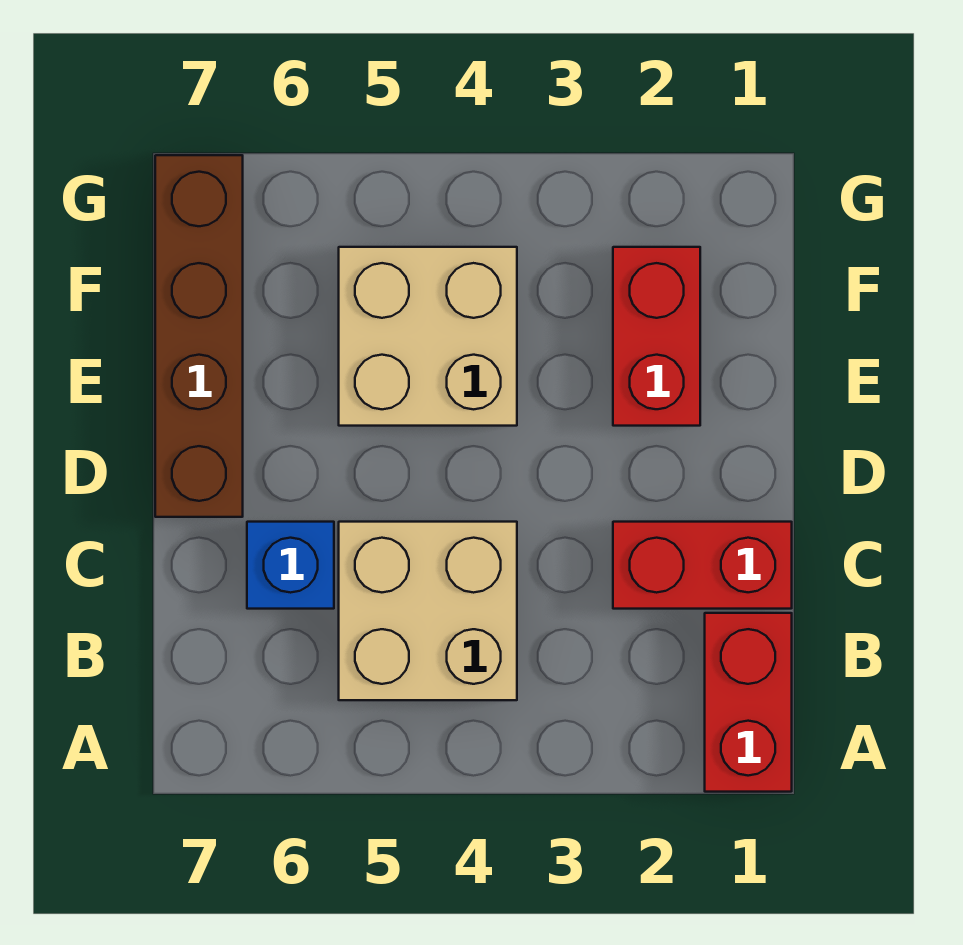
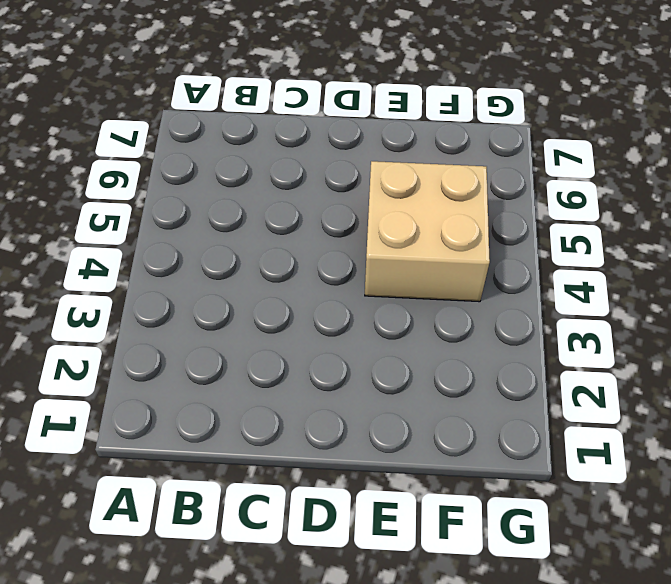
none -> red brick A1:B1 level 1
none -> tan brick B4:C5 level 1

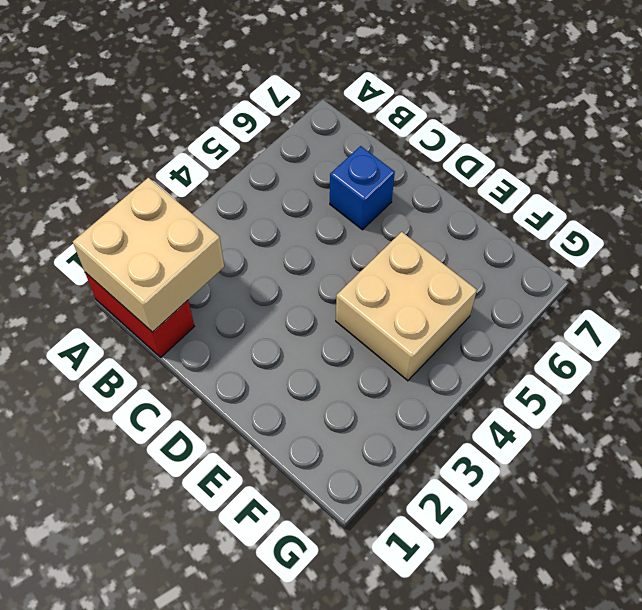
tan brick A1:B2 level 2 -> tan brick B4:C5 level 1
none -> red brick C1:C2 level 1
none -> brown brick D7:G7 level 1

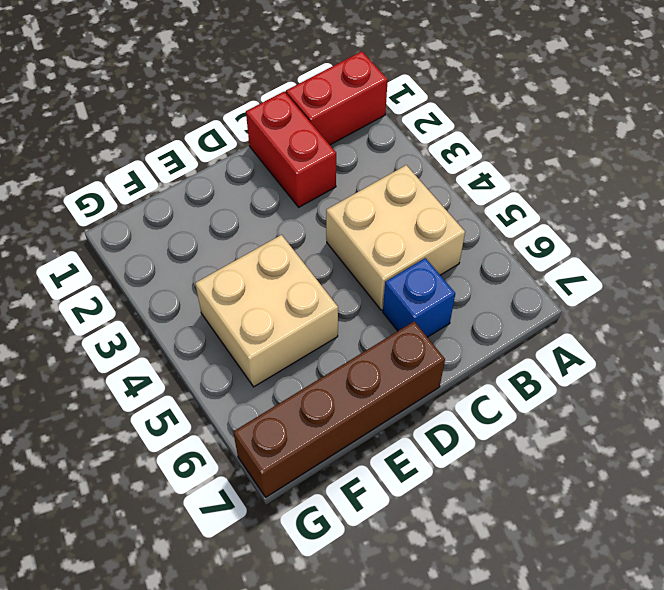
none -> red brick E2:F2 level 1

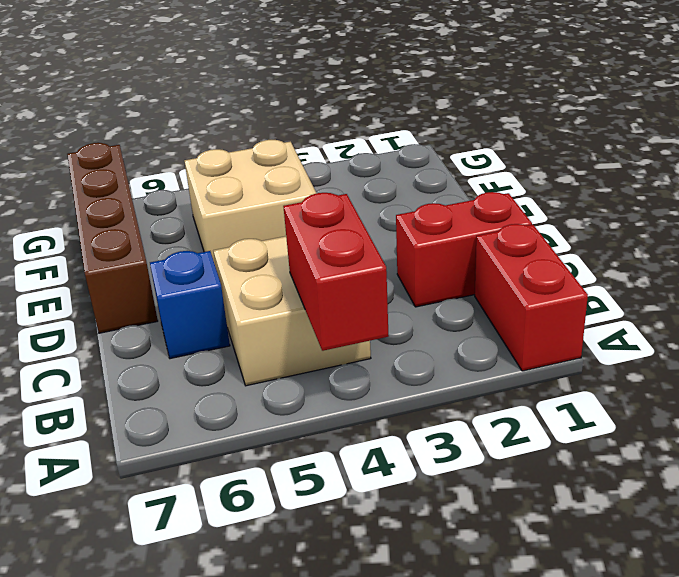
red brick A4:B4 level 2 -> red brick E2:F2 level 1

